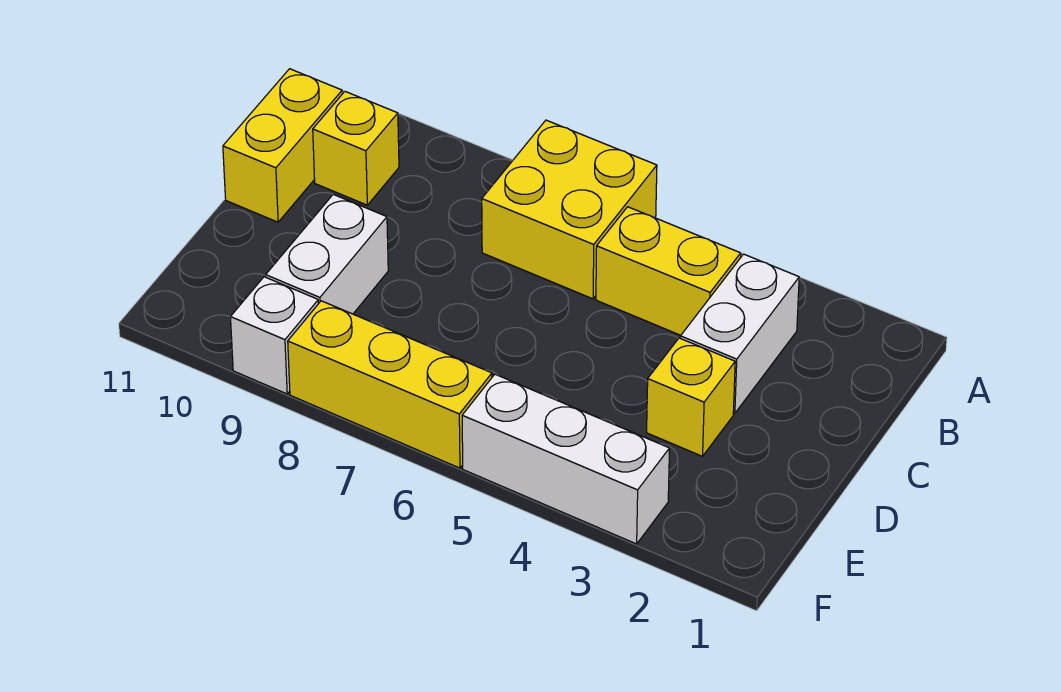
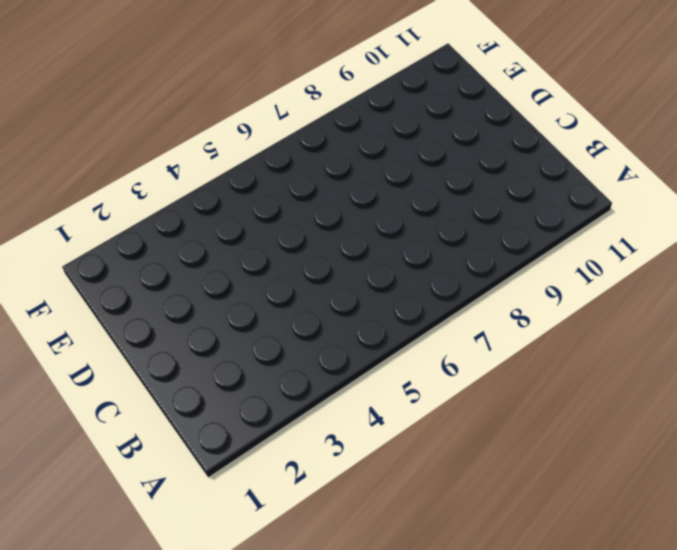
none -> yellow brick A6:B7 level 1
none -> white brick B3:C3 level 1

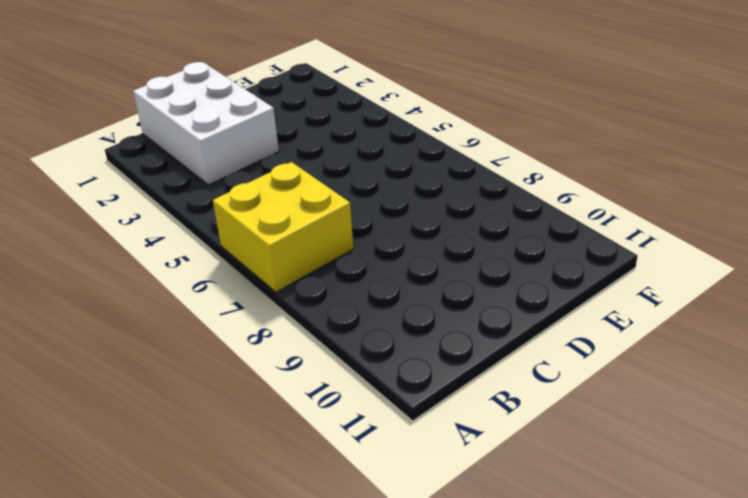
white brick B1:C3 level 1 -> white brick B3:C3 level 1
none -> yellow brick B4:B5 level 1
none -> yellow brick B10 level 1

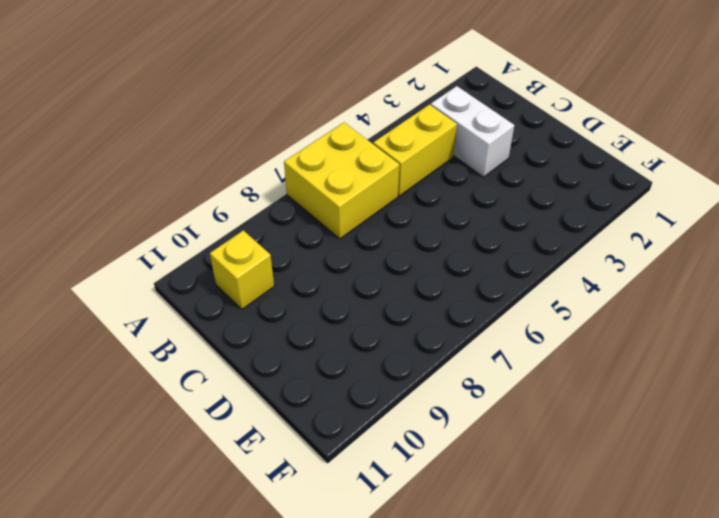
none -> yellow brick B11:C11 level 1
none -> yellow brick D3 level 1

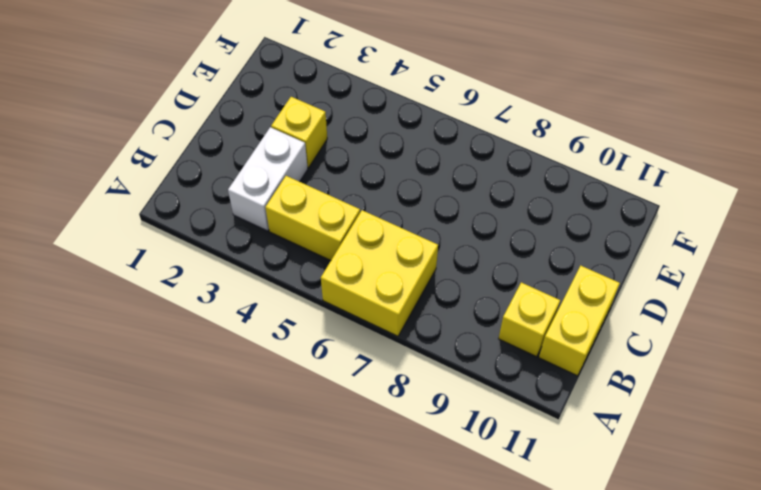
none -> white brick D9:E9 level 1
none -> white brick F3:F5 level 1

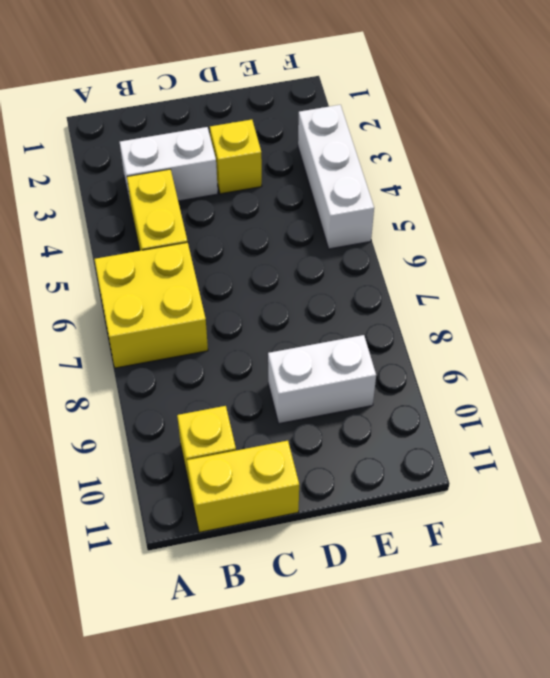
none -> yellow brick F6:F8 level 1
none -> white brick F9 level 1

